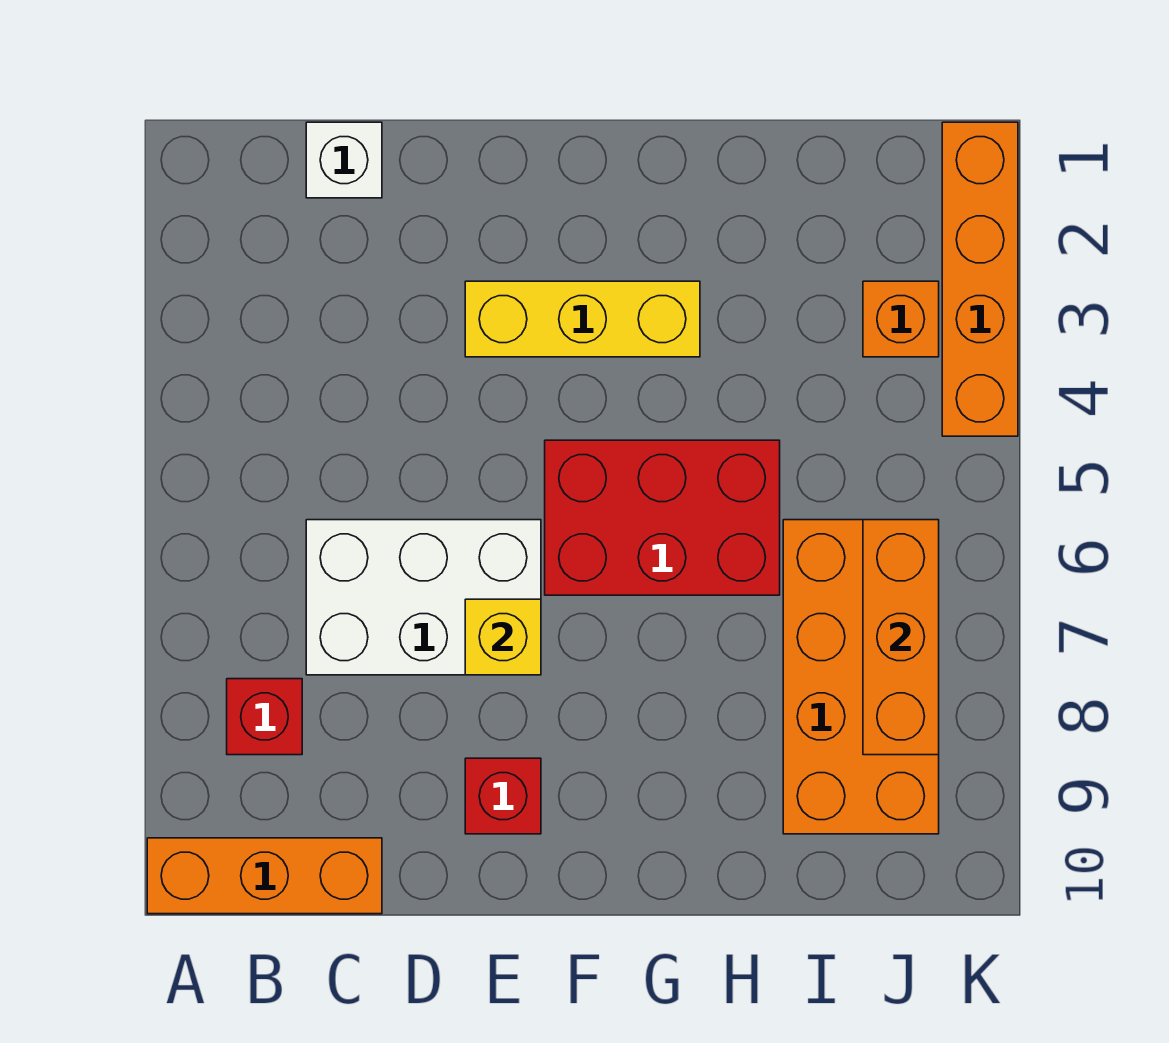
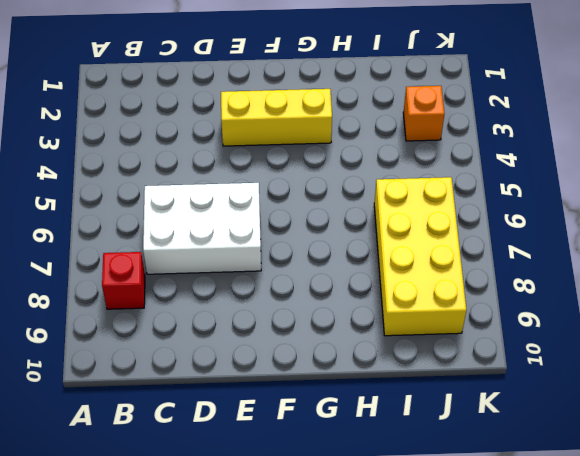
yellow brick I6:J9 level 1 -> orange brick I6:J9 level 1
none -> orange brick A10:C10 level 1
none -> white brick C1 level 1
none -> red brick E9 level 1

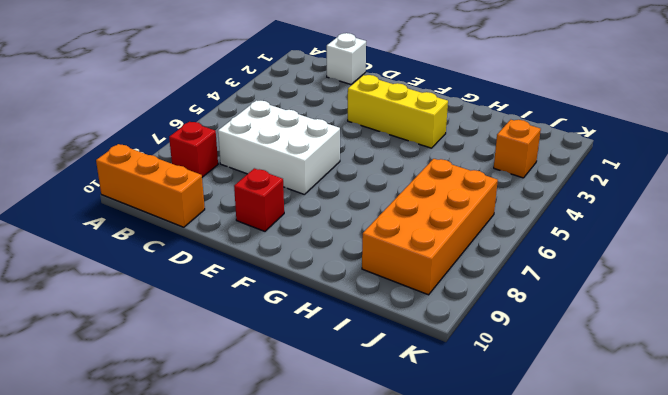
none -> red brick F5:H6 level 1
none -> orange brick K1:K4 level 1
none -> yellow brick E7 level 2

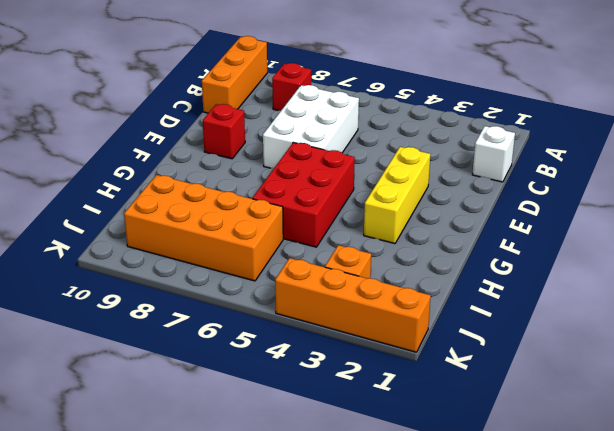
none -> yellow brick E7 level 2
none -> orange brick J6:J8 level 2

